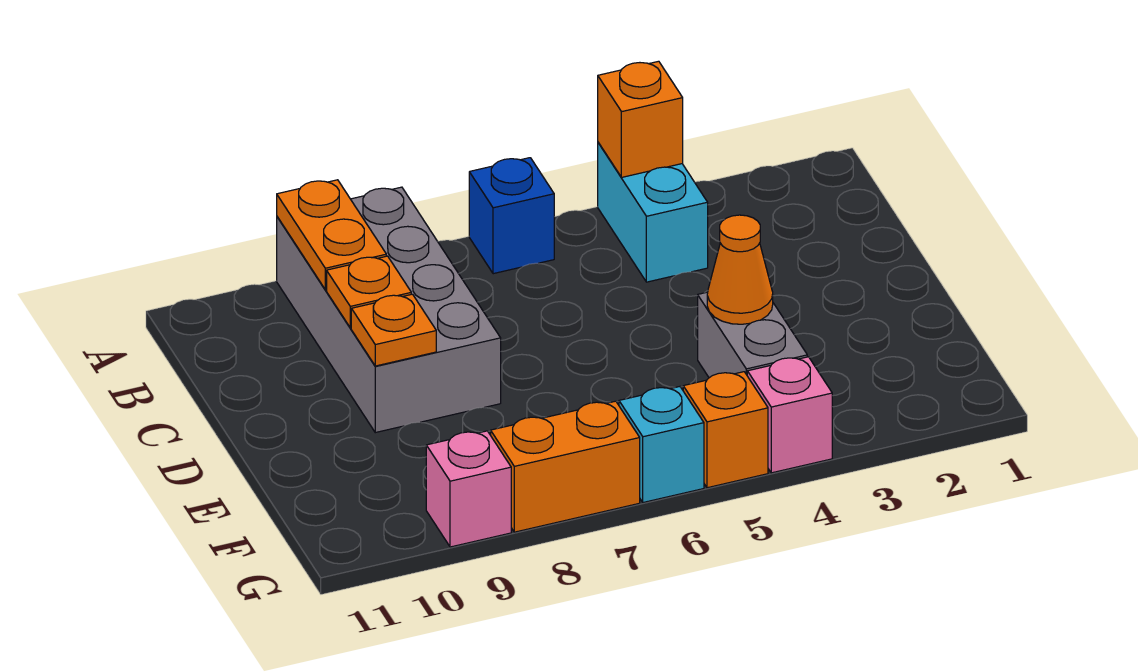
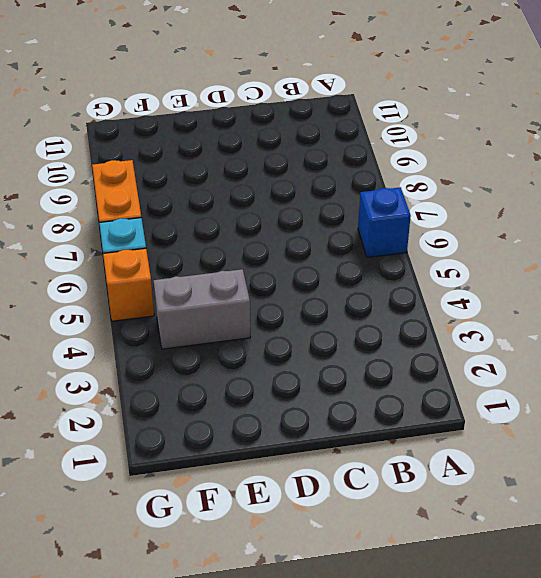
none -> cyan brick A4:B4 level 1
none -> grey brick A8:D9 level 1
none -> pink brick G4 level 1

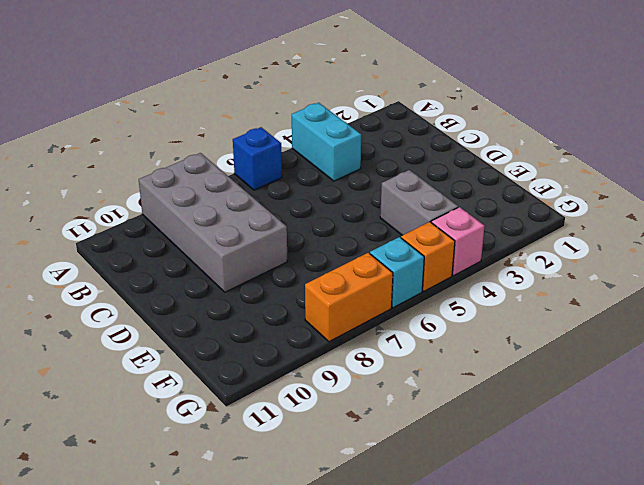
none -> pink brick G9 level 1
none -> orange brick A4 level 2
none -> orange plate A9:B9 level 2

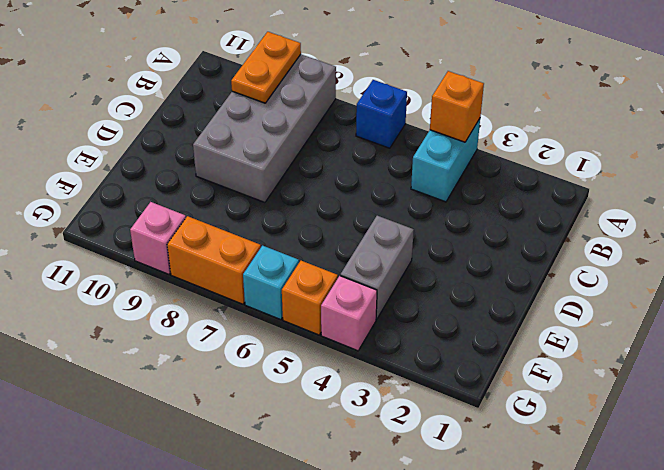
none -> orange plate C9 level 2
none -> orange plate D9 level 2
none -> orange cone E4 level 2

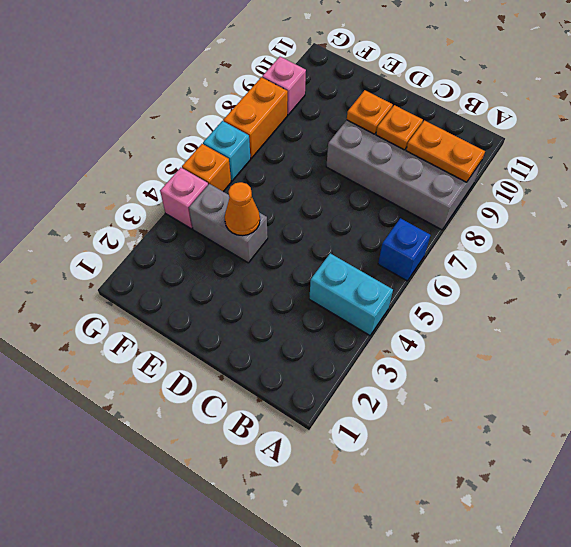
none -> orange brick A4 level 2

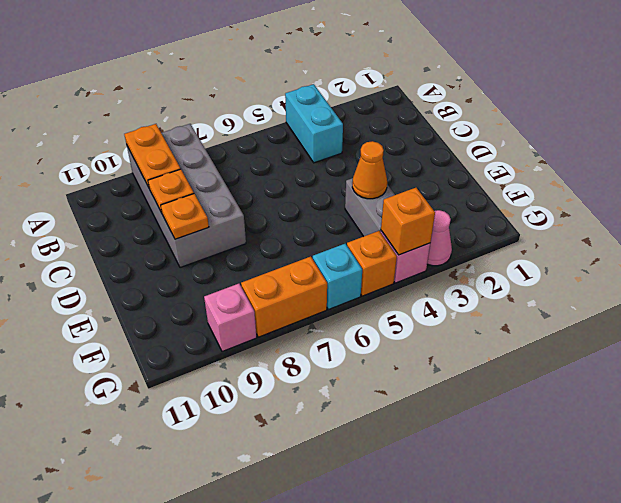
pink cone G3 level 1 -> none
orange brick G4 level 2 -> orange brick A4 level 2
none -> blue brick A6 level 1

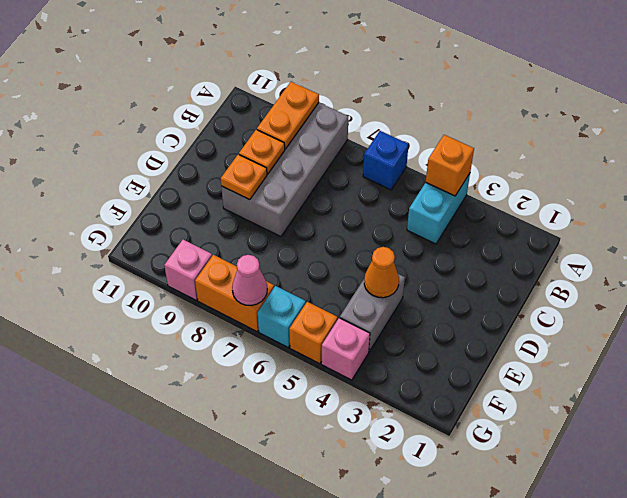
pink cone G7 level 2 -> none

